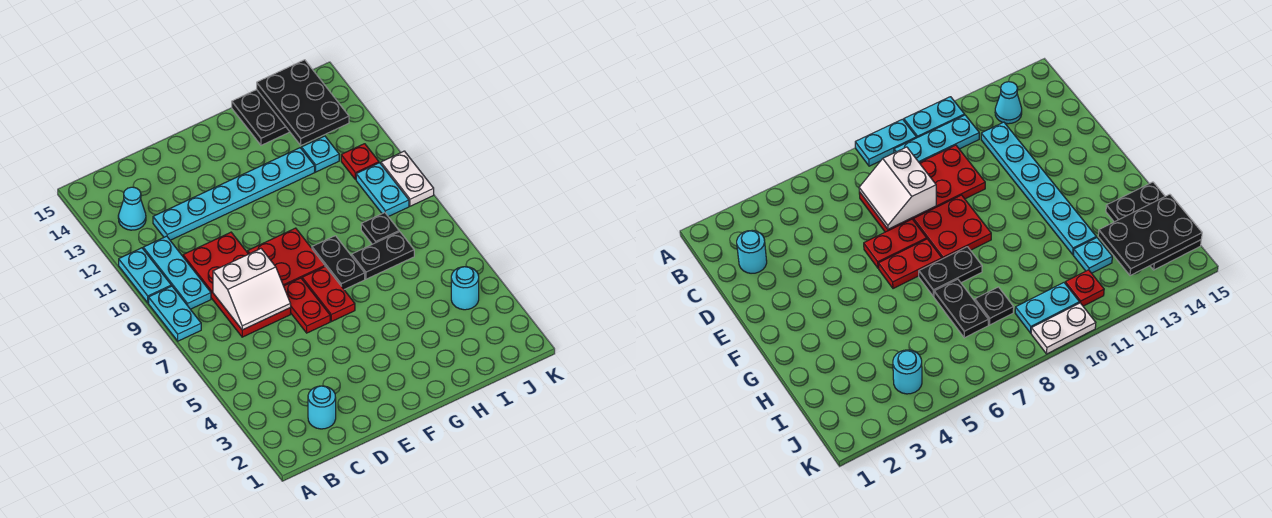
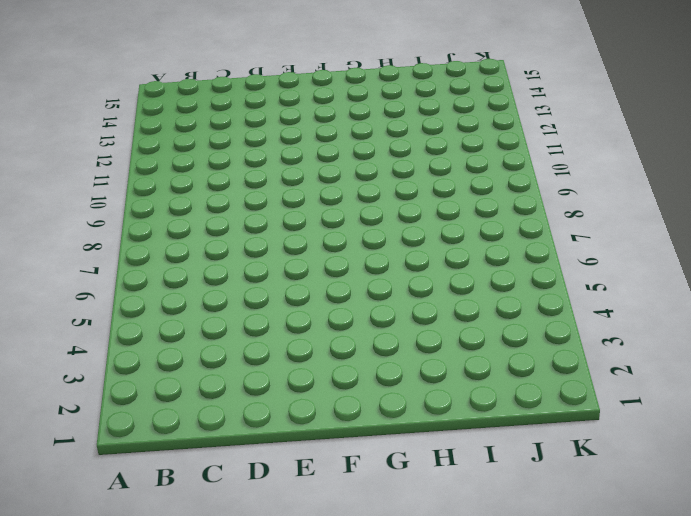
none -> cyan plate A8:A9 level 1
none -> cyan plate A10:A11 level 1
none -> cyan plate B9:B11 level 1

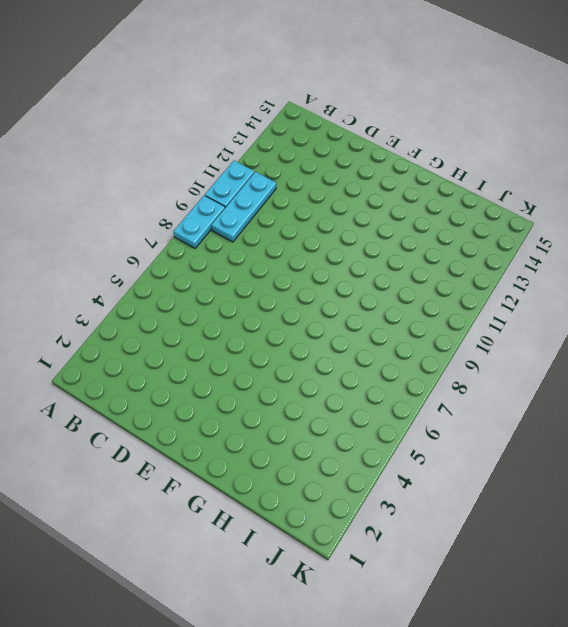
none -> cyan cone B13 level 1
none -> cyan round brick C2 level 1
none -> red plate C7:D10 level 1

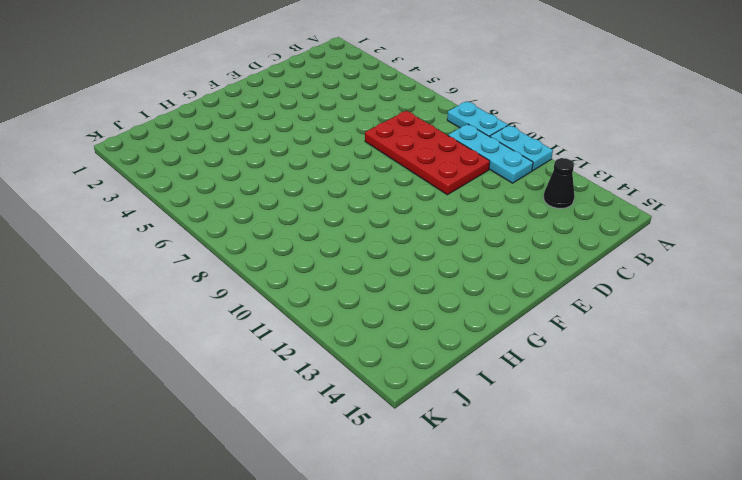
black cone B13 level 1 -> cyan cone B13 level 1
none -> cyan round brick C2 level 1
none -> cyan plate C12:H12 level 1
none -> red plate E6:E7 level 1

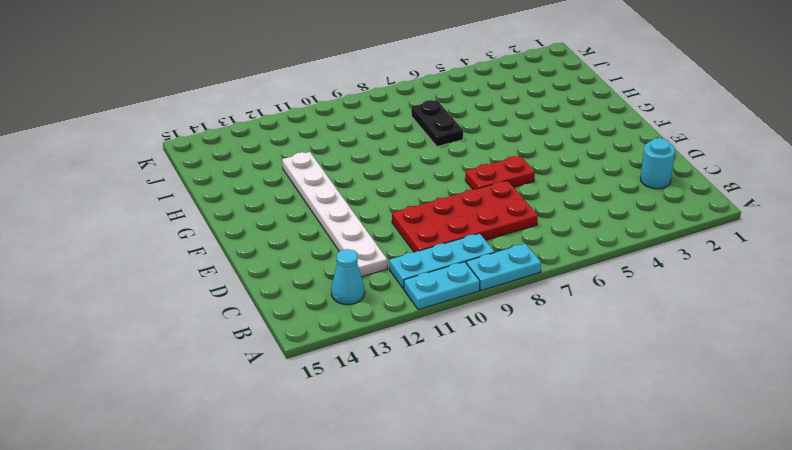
white plate C12:H12 level 1 -> cyan plate C12:H12 level 1
none -> red plate E8:F9 level 1
none -> red plate F6:F7 level 1
none -> black plate G7:G8 level 1

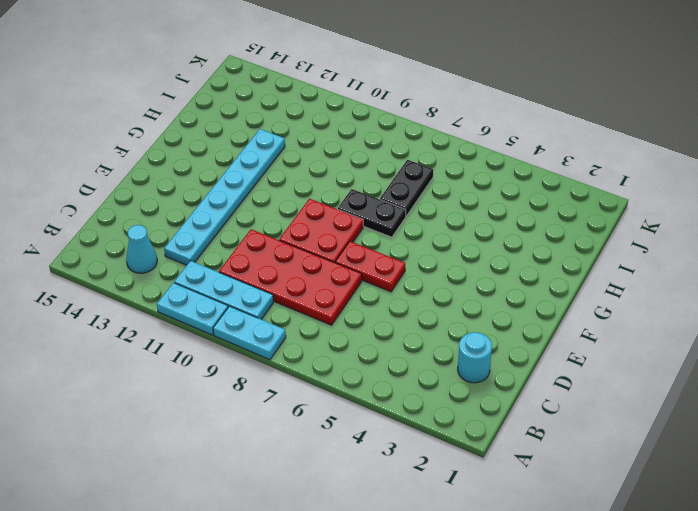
none -> red plate F6:F7 level 1
none -> black plate H14:J15 level 1
none -> black plate I8 level 1

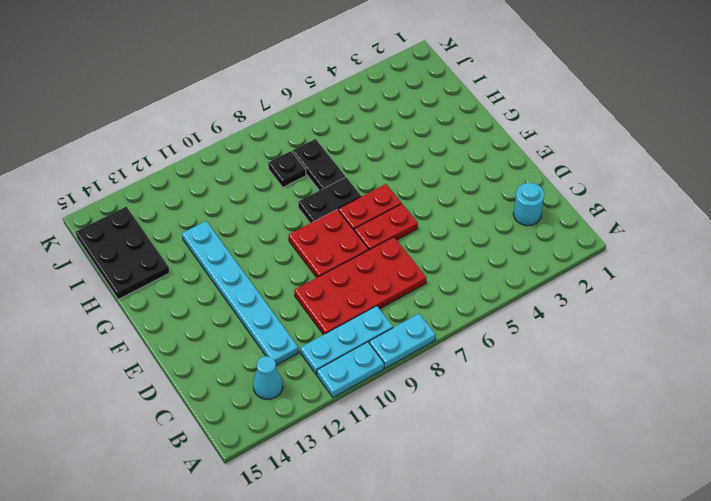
none -> cyan plate I12 level 1
none -> cyan round brick J4 level 1
none -> cyan plate J9:J10 level 1

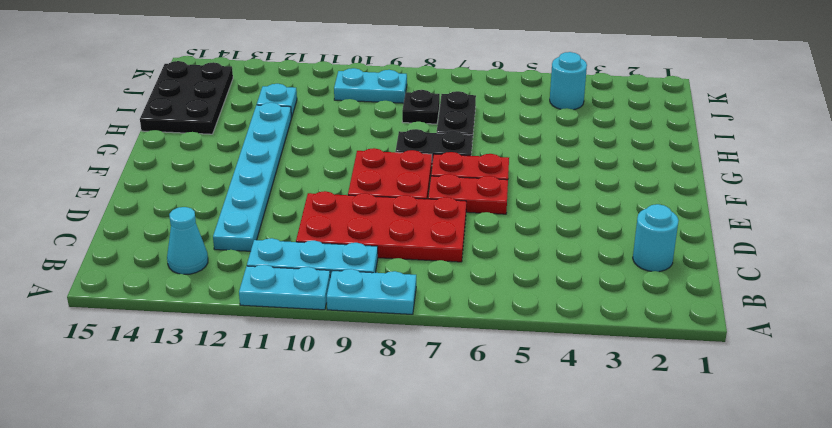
none -> red plate J11 level 1
none -> white plate K9:K10 level 1
none -> white slope C7:D8 level 2 top 8

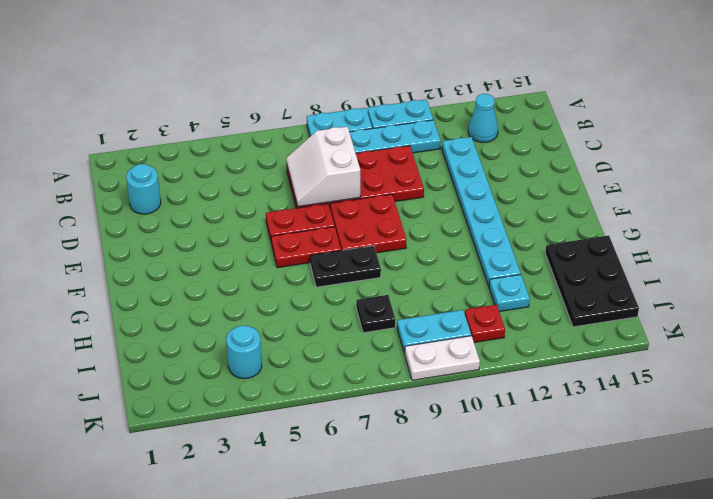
none -> black plate H7:I7 level 1
none -> black plate I13:J15 level 2

